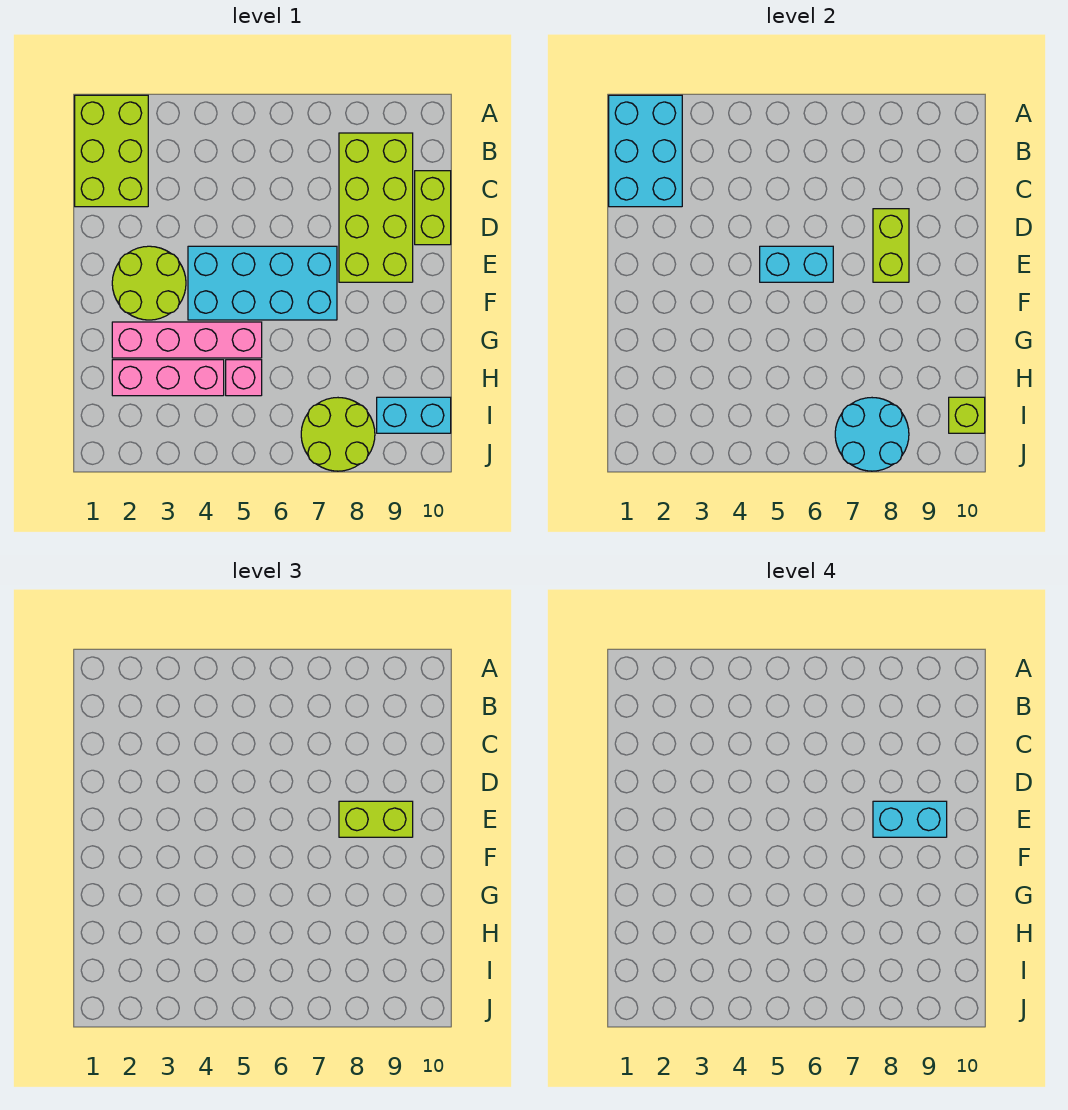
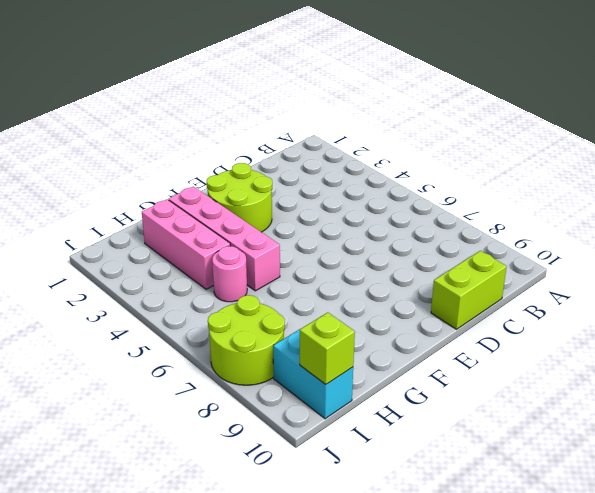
pink round brick H5 level 1 -> pink brick H5 level 1
none -> lime brick A1:C2 level 1
none -> lime brick B8:E9 level 1
none -> cyan brick E4:F7 level 1

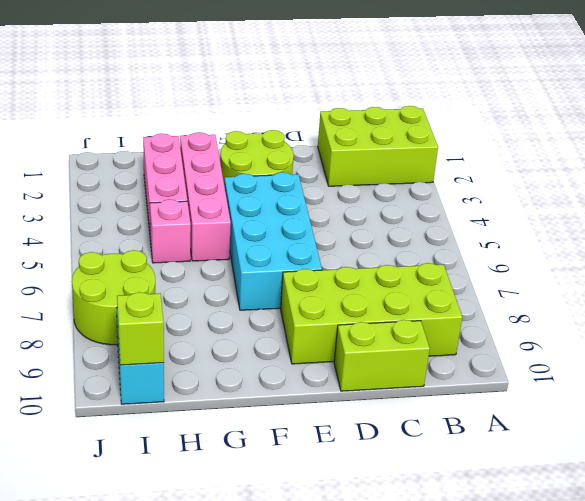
none -> cyan brick A1:C2 level 2
none -> lime brick D8:E8 level 2
none -> cyan brick E5:E6 level 2

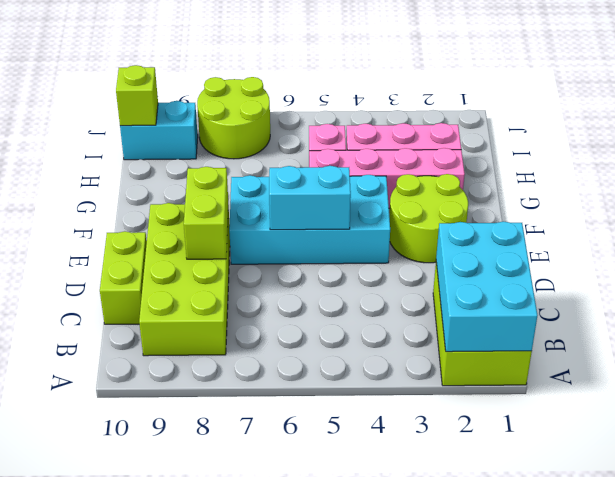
none -> cyan round brick I7:J8 level 2
none -> lime brick E8:E9 level 3
none -> cyan brick E8:E9 level 4

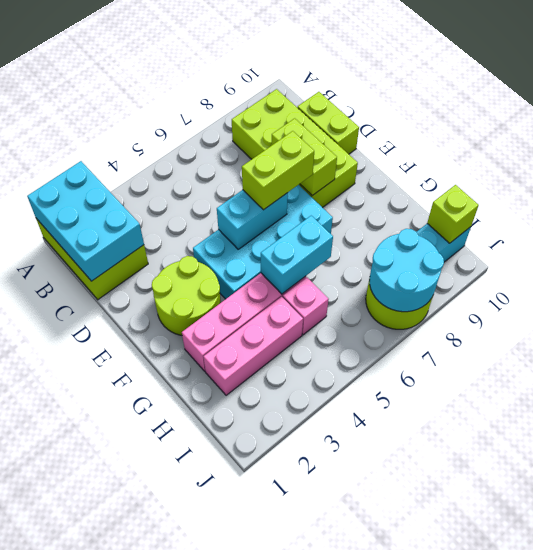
lime brick E6:E7 level 3 -> lime brick E8:E9 level 3
cyan brick G5:G6 level 2 -> cyan brick E8:E9 level 4

